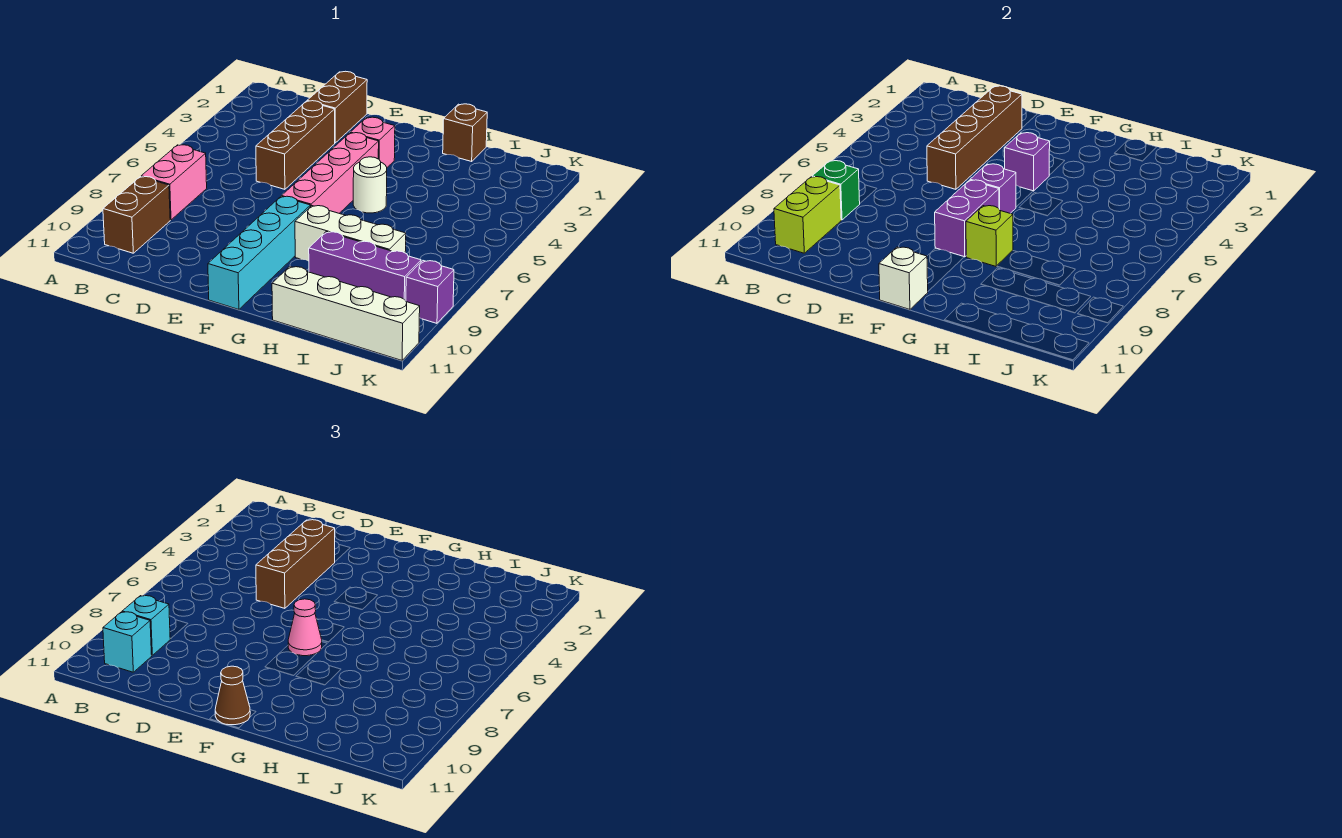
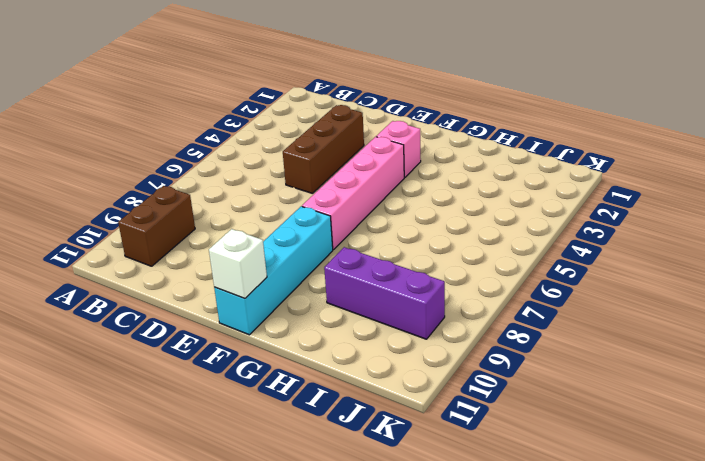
none -> pink brick B7:B8 level 1
none -> brown brick D1:D2 level 1
none -> white round brick G5 level 1

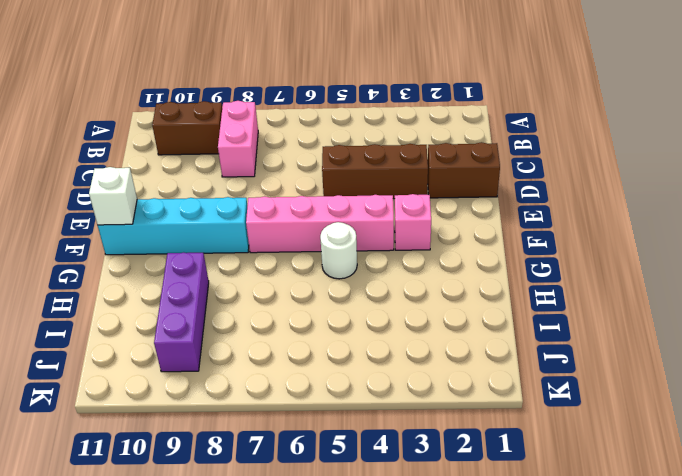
pink brick B8:C8 level 1 -> pink brick B7:B8 level 1
none -> white brick G8:I8 level 1
none -> brown brick H1 level 1
none -> white brick H11:K11 level 1

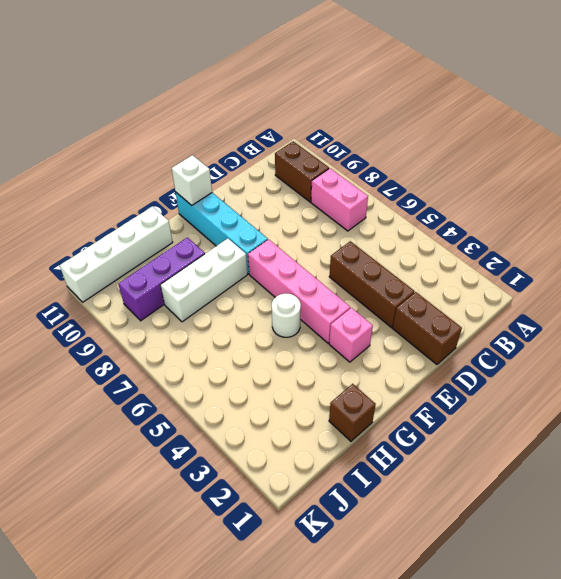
none -> purple brick K9 level 1
none -> green brick B8 level 2
none -> lime brick B9:B10 level 2

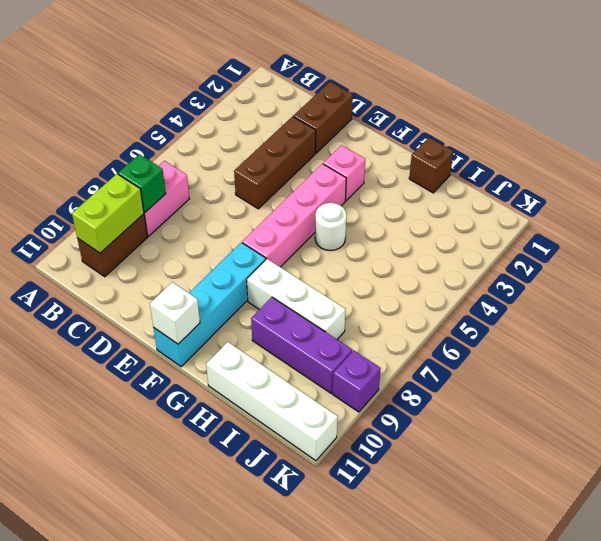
none -> brown brick D2:D5 level 2
none -> purple brick F4 level 2
none -> purple brick F6 level 2

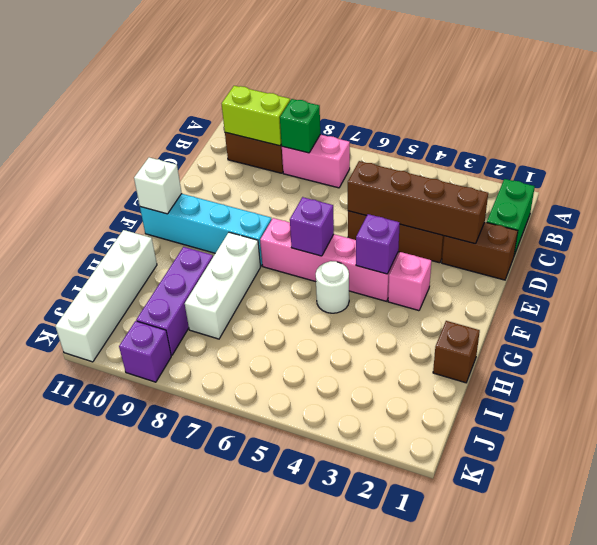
green brick B1:C1 level 1 -> none
none -> purple brick F7:F8 level 2
none -> lime brick G8 level 2
none -> cyan brick B9 level 3

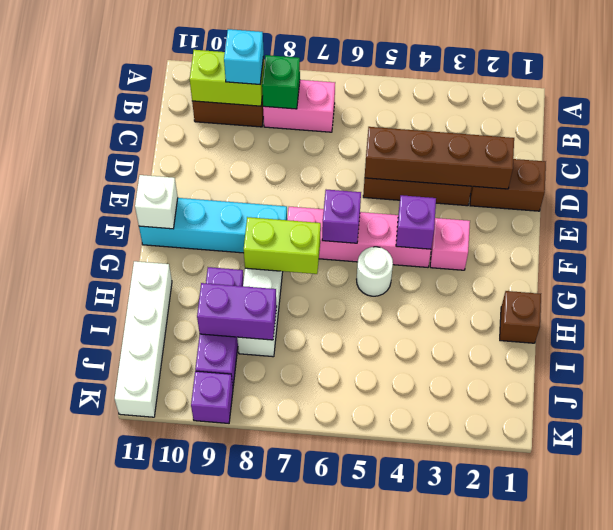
lime brick G7:G8 level 2 -> lime brick G8 level 2
purple brick I8:I9 level 2 -> purple brick F7:F8 level 2
none -> cyan brick B10 level 3
none -> brown brick D3:D5 level 3
none -> pink cone F7 level 3

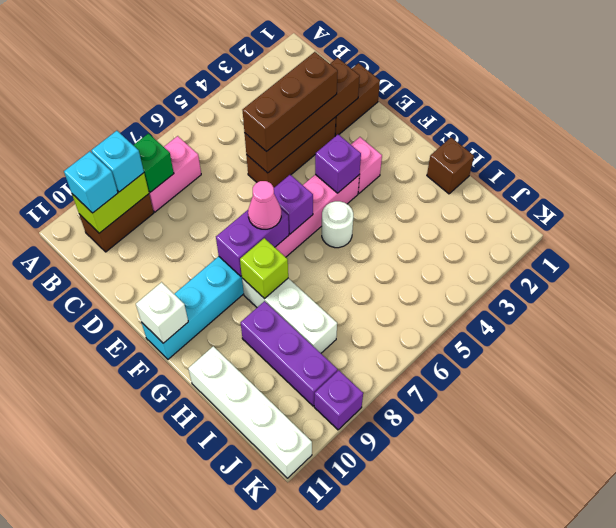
none -> brown cone F11 level 3

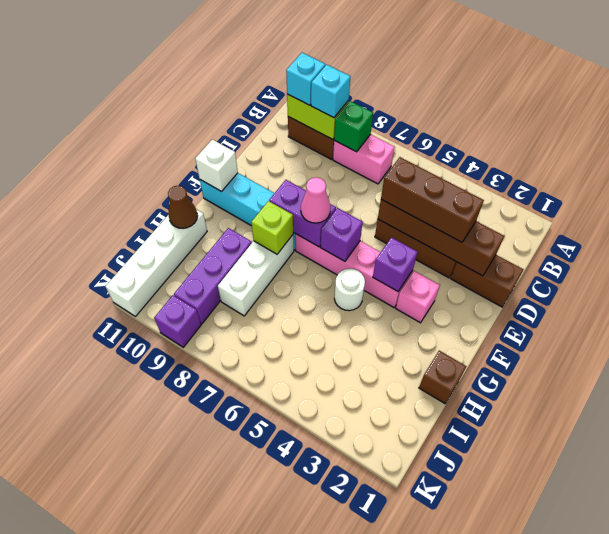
brown cone H11 level 2 -> brown cone F11 level 3

